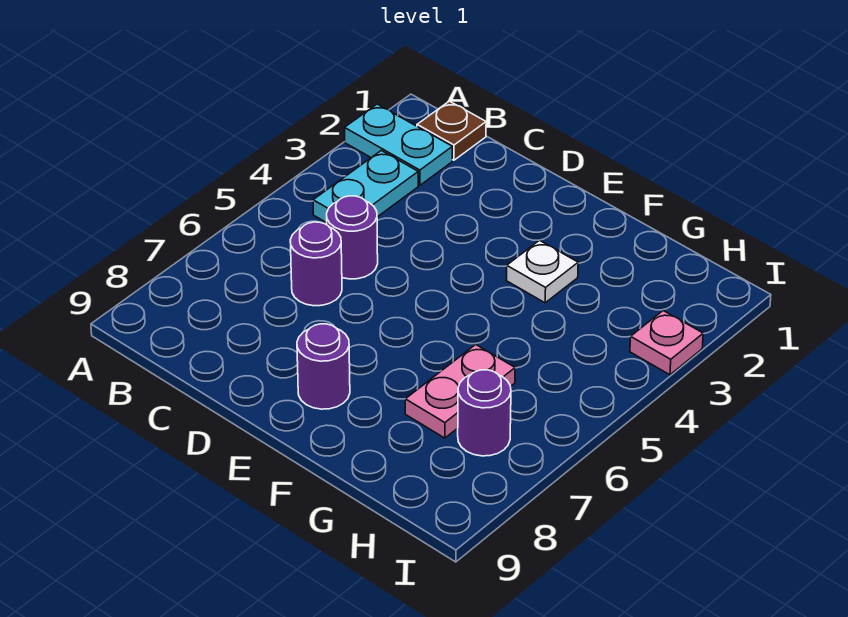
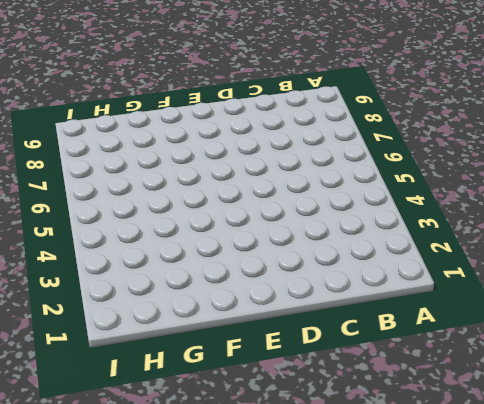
none -> cyan plate A2:B2 level 1
none -> brown plate B1 level 1

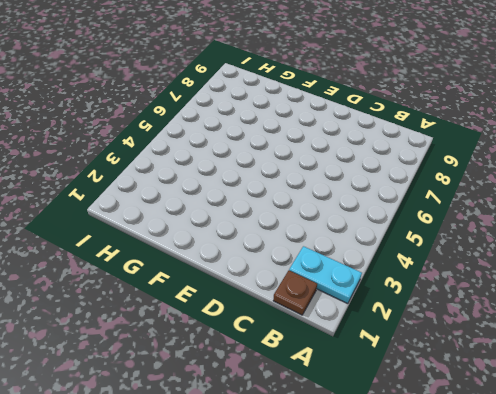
none -> cyan plate B3:B4 level 1
none -> purple round brick C5 level 1

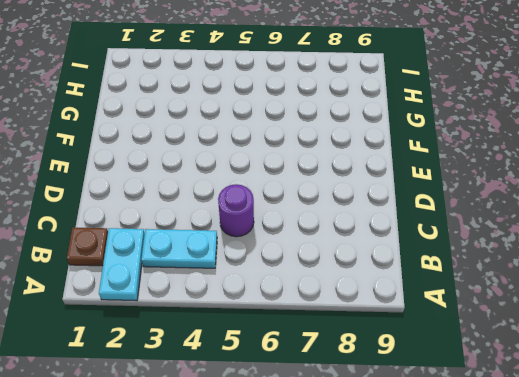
none -> purple round brick C6 level 1
none -> purple round brick E8 level 1

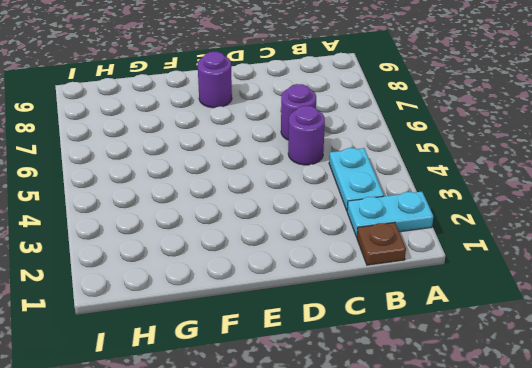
none -> white plate F3 level 1
none -> pink plate G6:G7 level 1

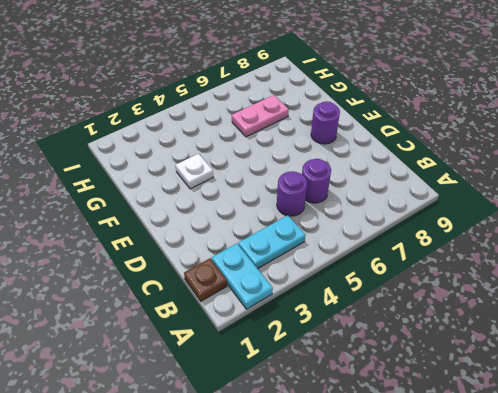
none -> purple round brick H7 level 1
none -> pink plate I3 level 1

